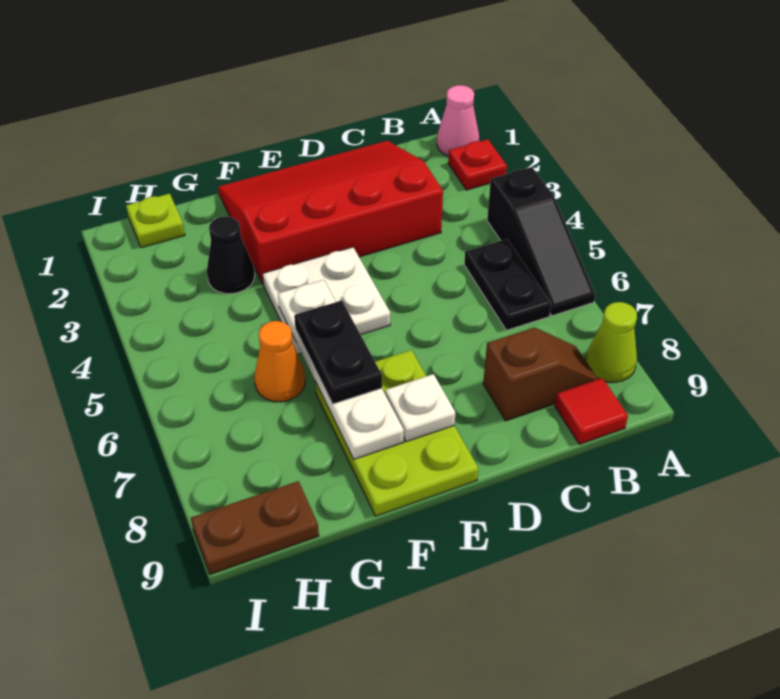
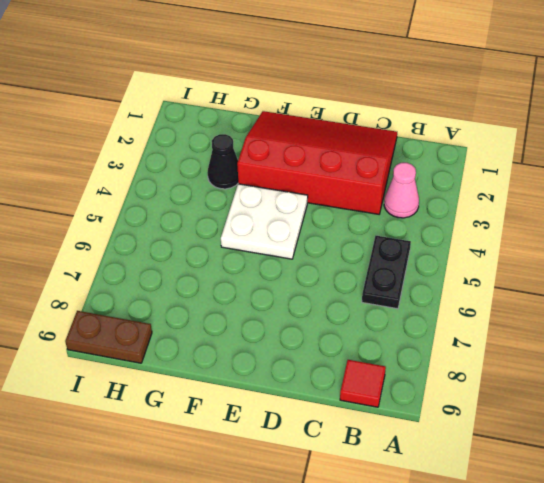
pink cone B3 level 1 -> pink cone A1 level 1
none -> red plate A2 level 1
none -> black slope A4:A6 level 1 top 4
none -> lime cone A8 level 1

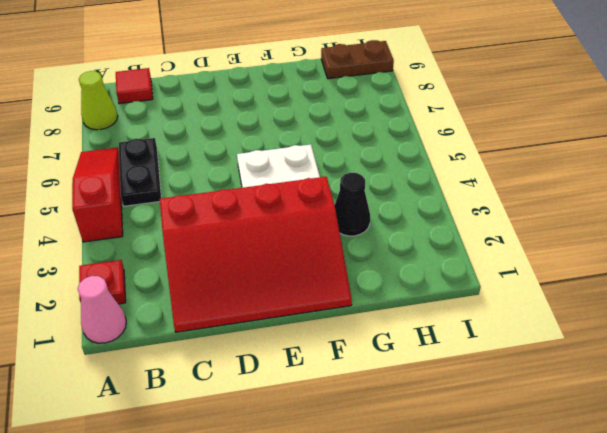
red slope A4:A6 level 1 top 4 -> black slope A4:A6 level 1 top 4
none -> brown slope B8:C8 level 1 top C
none -> lime plate E7:F9 level 1
none -> orange cone G6 level 1

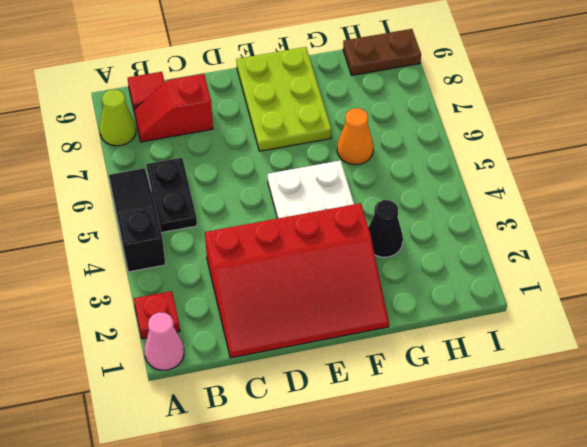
red slope B8:C8 level 1 top C -> brown slope B8:C8 level 1 top C
none -> lime plate H1 level 1
none -> white plate E8 level 2
none -> white plate F5:F8 level 2

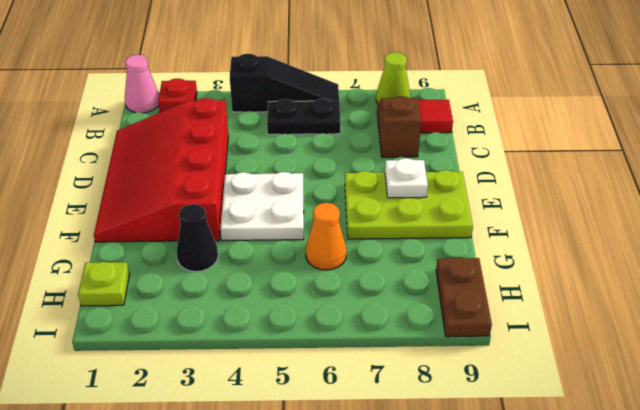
none -> white plate F5:F8 level 2
none -> black plate F6:F7 level 3

